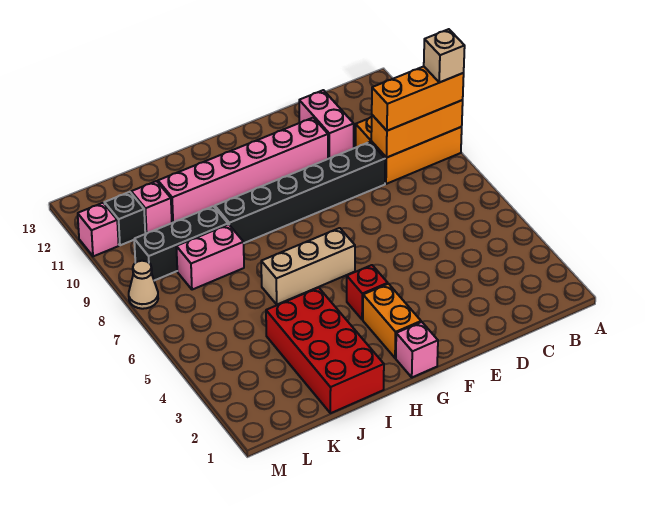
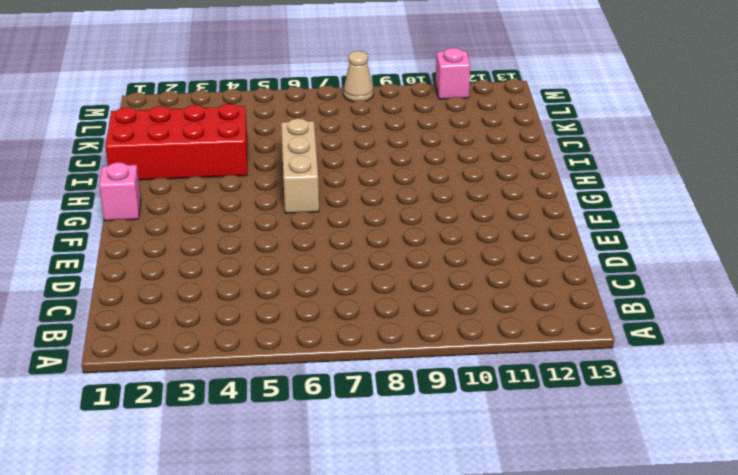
none -> orange brick A9:C10 level 1
none -> black brick D9:I9 level 1
none -> pink brick D11:D12 level 1

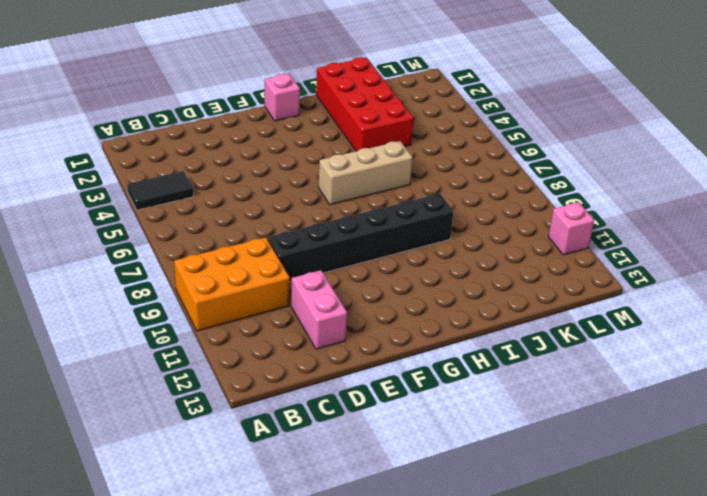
black tile A4:B4 level 1 -> none
none -> pink brick E11:J11 level 1
none -> orange brick G2:G3 level 1
none -> red brick G4 level 1

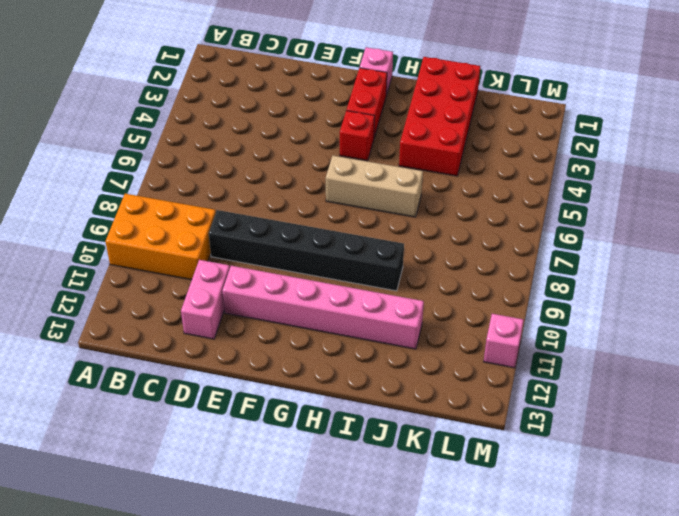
red brick G2:G3 level 1 -> orange brick G2:G3 level 1
none -> pink brick J8:K8 level 1
none -> black brick J9:L9 level 1
none -> pink brick K11 level 1

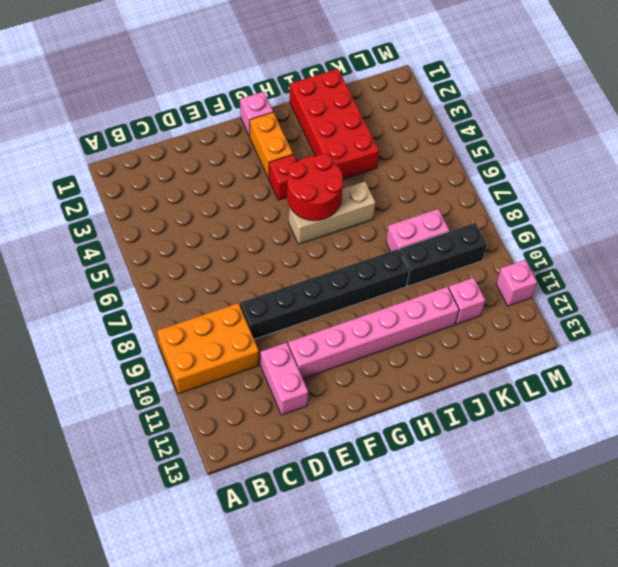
red round brick G5:H6 level 2 -> none
none -> black brick L11 level 1
none -> tan cone M8 level 1
none -> orange brick A9:C9 level 2

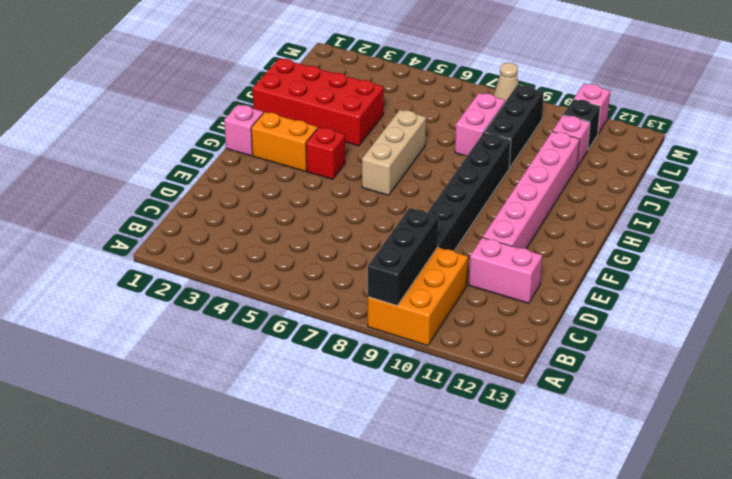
black brick A9:C9 level 2 -> orange brick A9:C9 level 2
none -> orange brick A9:C9 level 3
none -> tan brick A9 level 4

